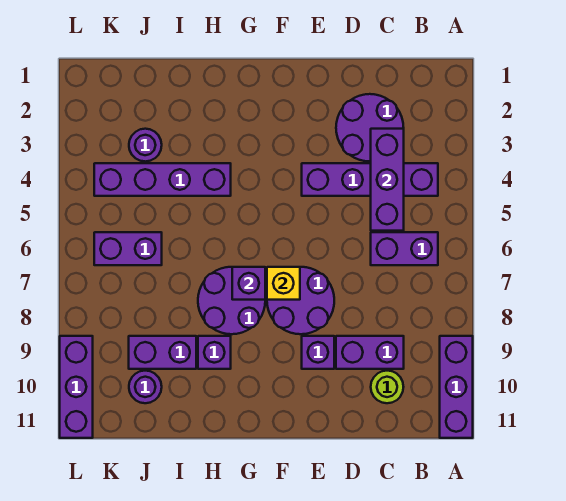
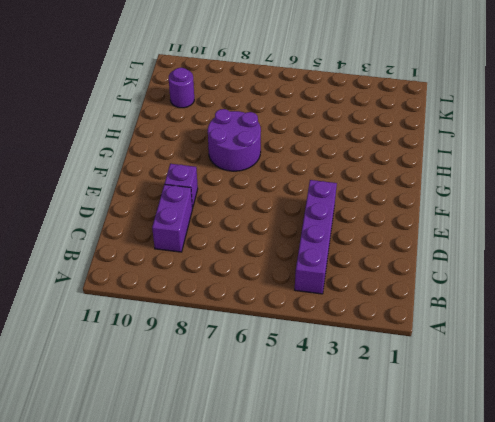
none -> purple brick A9:A11 level 1
none -> purple brick B6:C6 level 1
none -> purple round brick C2:D3 level 1

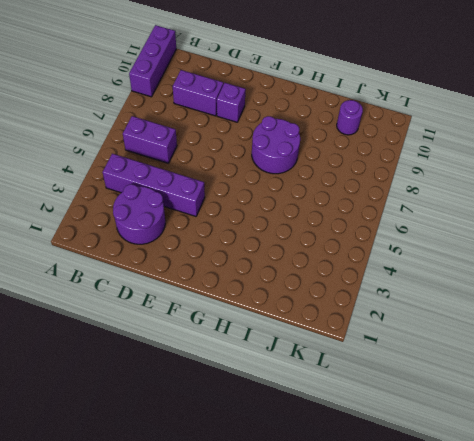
none -> lime round brick C10 level 1
none -> purple round brick E7:F8 level 1
none -> purple brick H4:K4 level 1

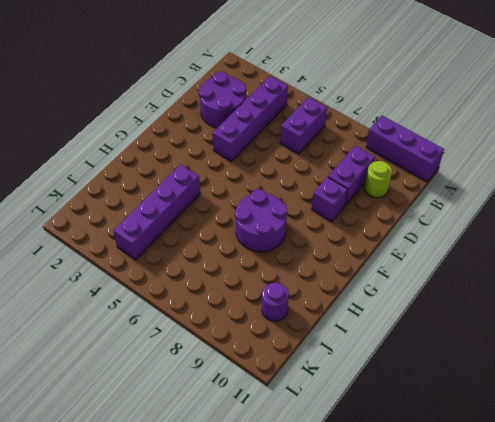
none -> purple round brick E7:F8 level 1
none -> purple brick H9 level 1
none -> purple brick I9:J9 level 1

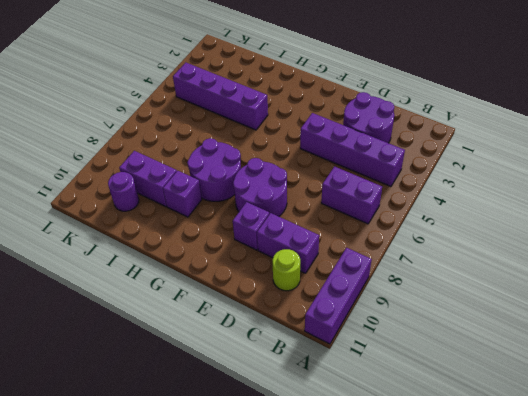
none -> purple round brick J3 level 1
none -> purple brick J6:K6 level 1
none -> purple brick L9:L11 level 1

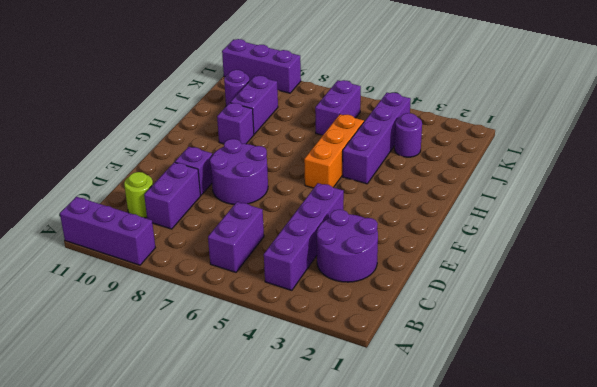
orange brick G5:I5 level 1 -> none
none -> purple round brick G7:H8 level 1
none -> purple brick C3:C5 level 2
none -> yellow brick F7 level 2

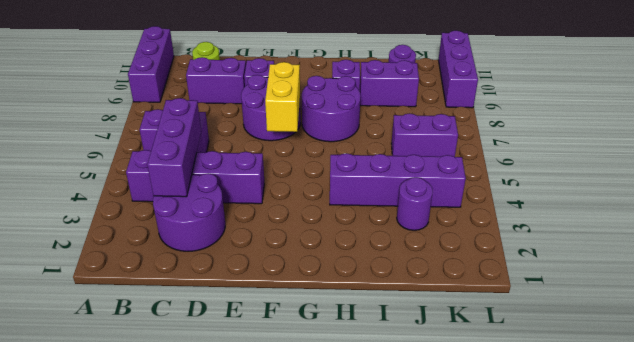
yellow brick F6:F7 level 2 -> yellow brick F7 level 2
none -> purple brick G7 level 2

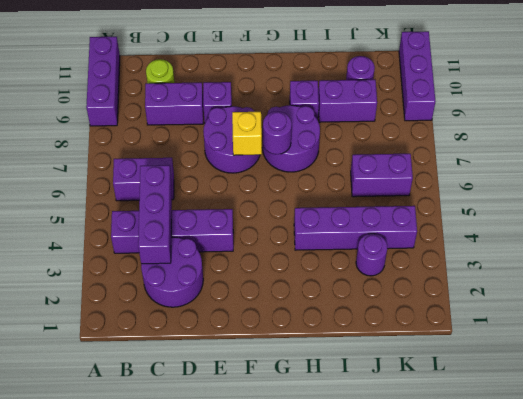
purple round brick G7 level 2 -> purple brick G7 level 2

